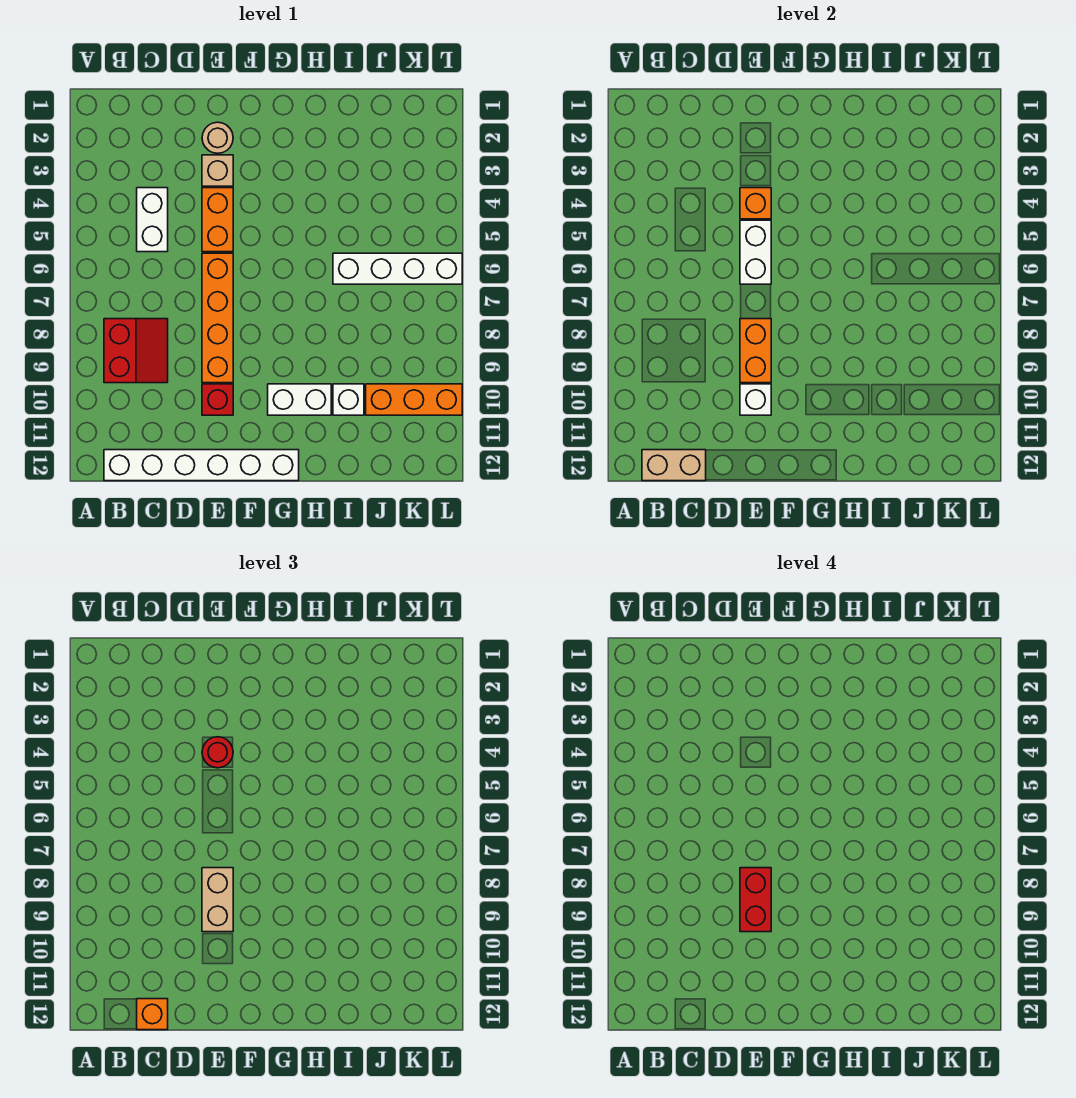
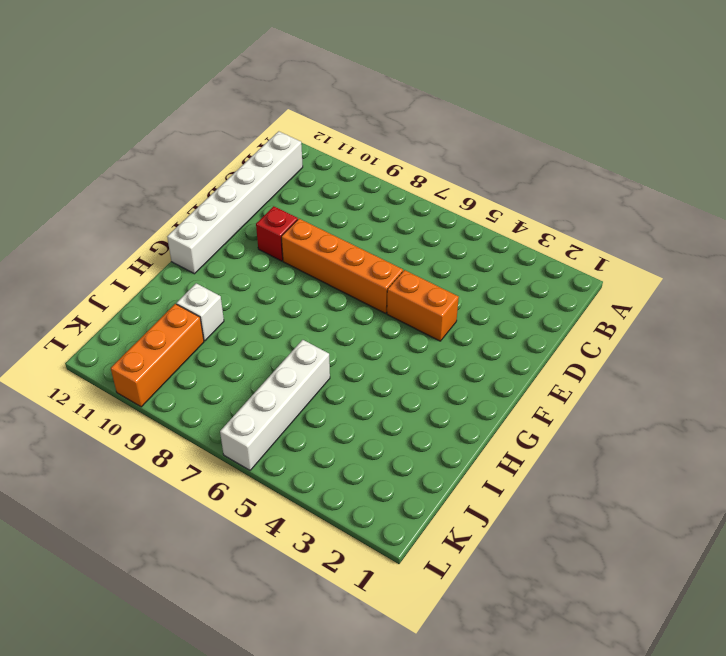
none -> red slope B8:C9 level 1 top B
none -> white brick C4:C5 level 1
none -> tan round brick E2 level 1

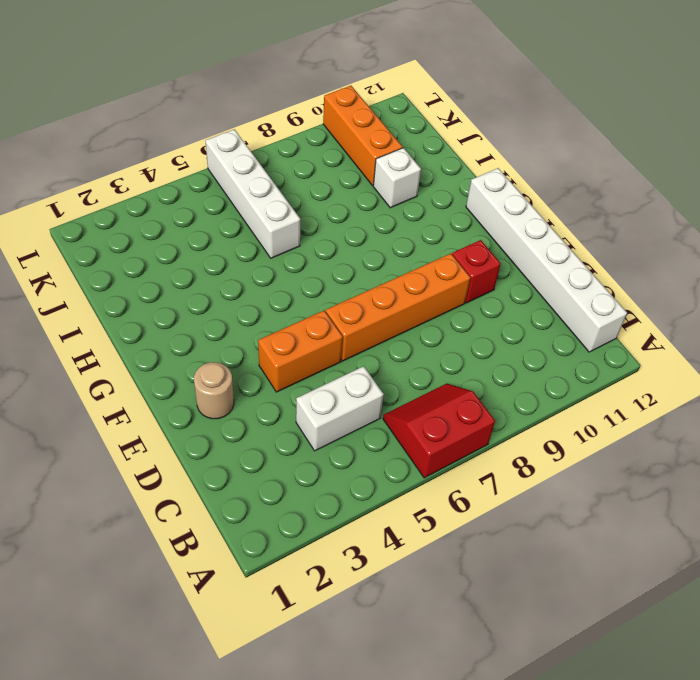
red slope A6:B7 level 1 top A -> red slope B8:C9 level 1 top B
none -> tan brick E3 level 1
none -> white brick G10:H10 level 1
none -> tan brick B12:C12 level 2

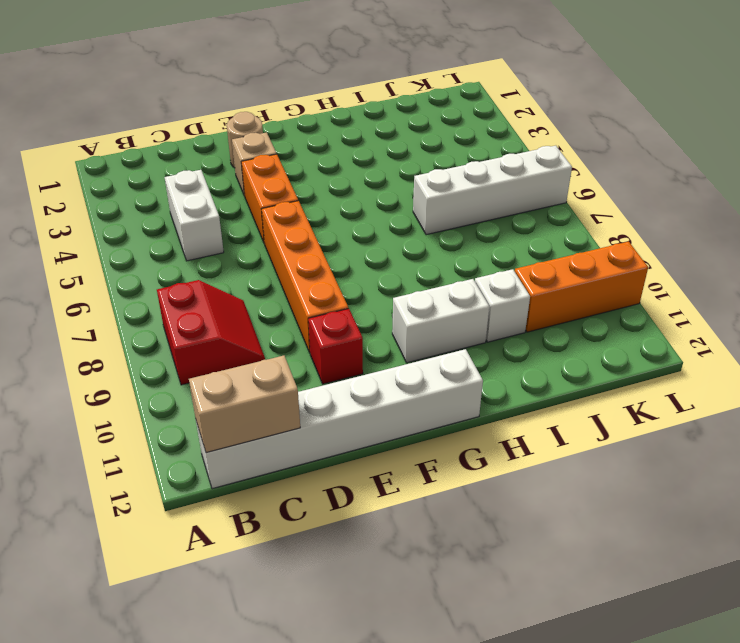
none -> orange brick E4 level 2
none -> white brick E5:E6 level 2
none -> orange brick E8:E9 level 2

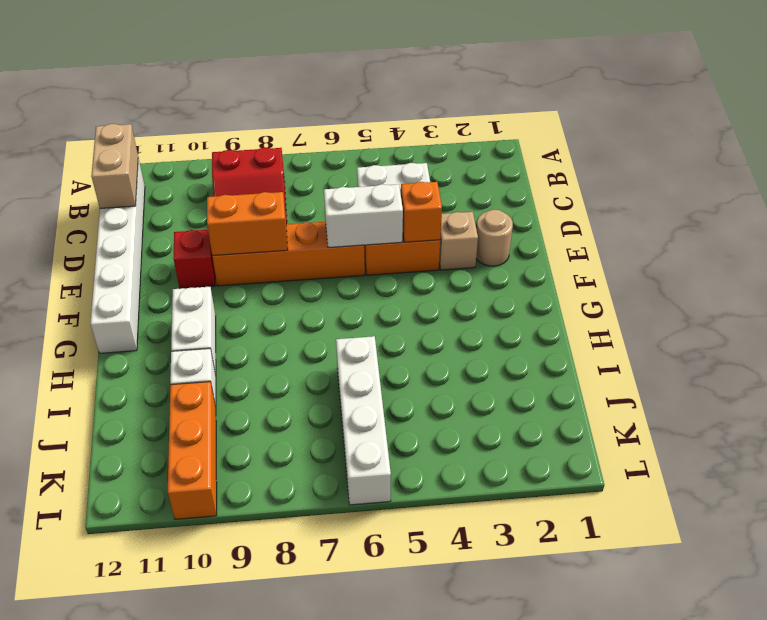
none -> white brick E10 level 2
none -> orange brick C12 level 3
none -> red round brick E4 level 3

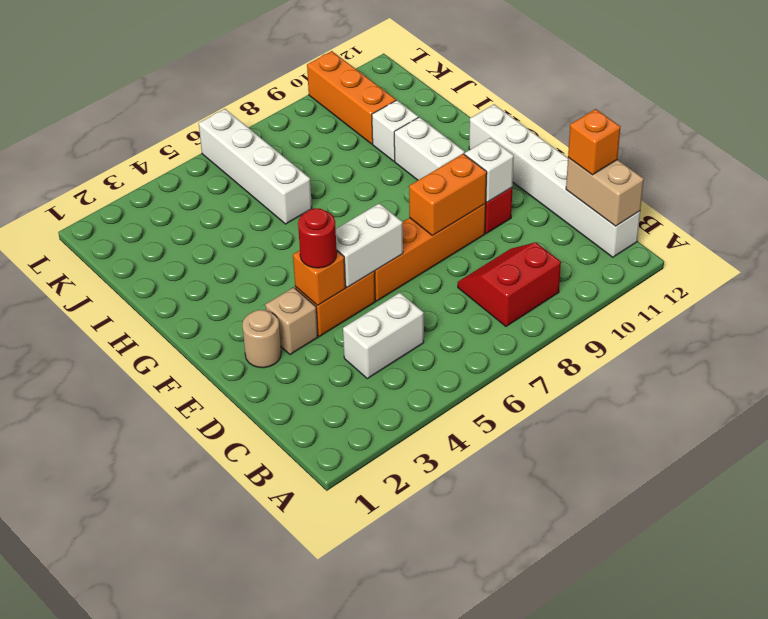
none -> tan brick E8:E9 level 3
none -> red brick E8:E9 level 4

